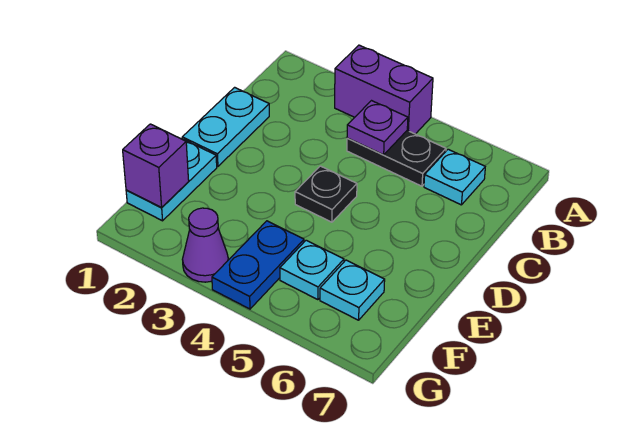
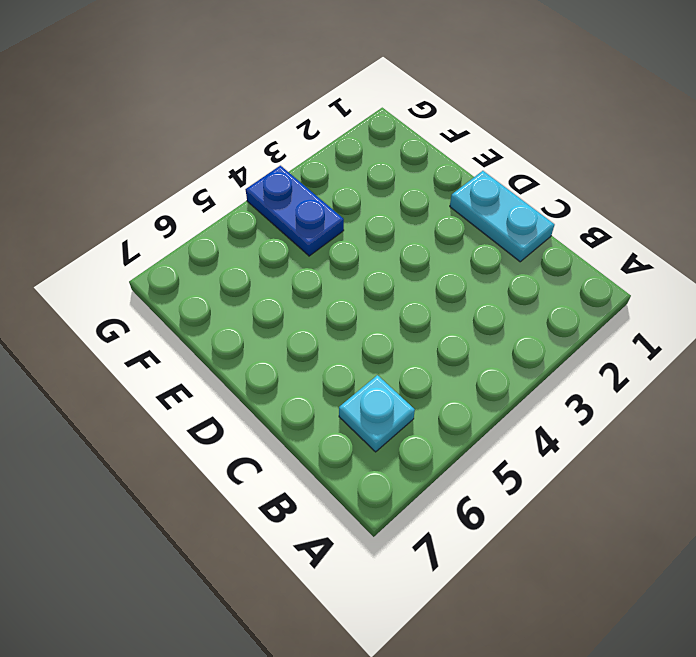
none -> purple brick A3:A4 level 1
none -> black plate B4:B5 level 1
none -> black plate D4 level 1

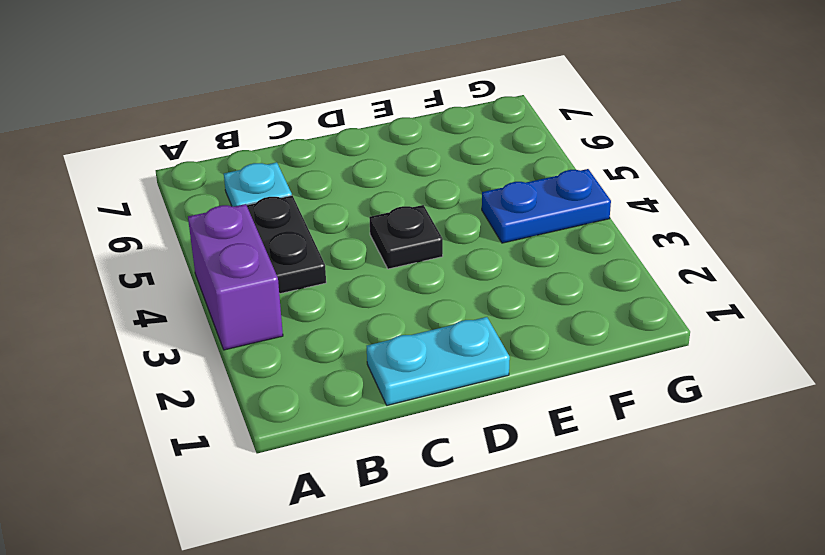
none -> cyan plate E1:F1 level 1
none -> cyan plate F5 level 1
none -> cyan plate F6 level 1

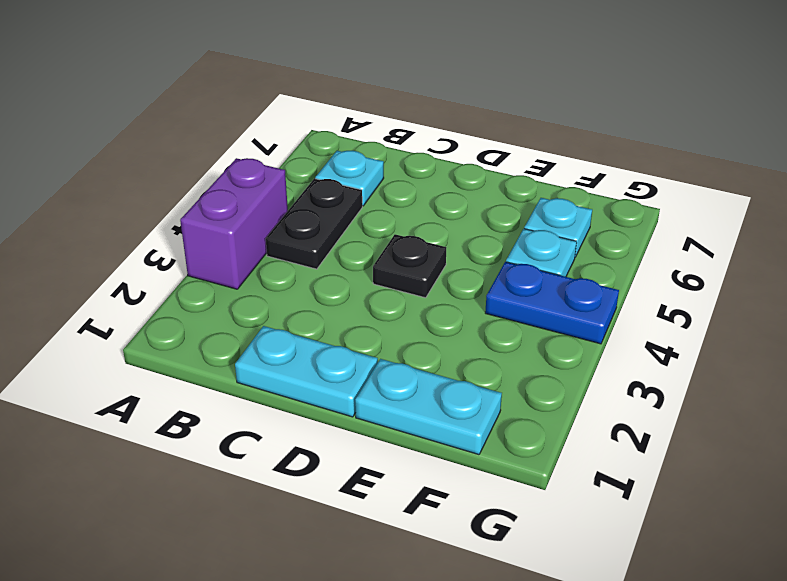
none -> purple cone G3 level 1
none -> purple plate B4 level 2
none -> purple brick F1 level 2

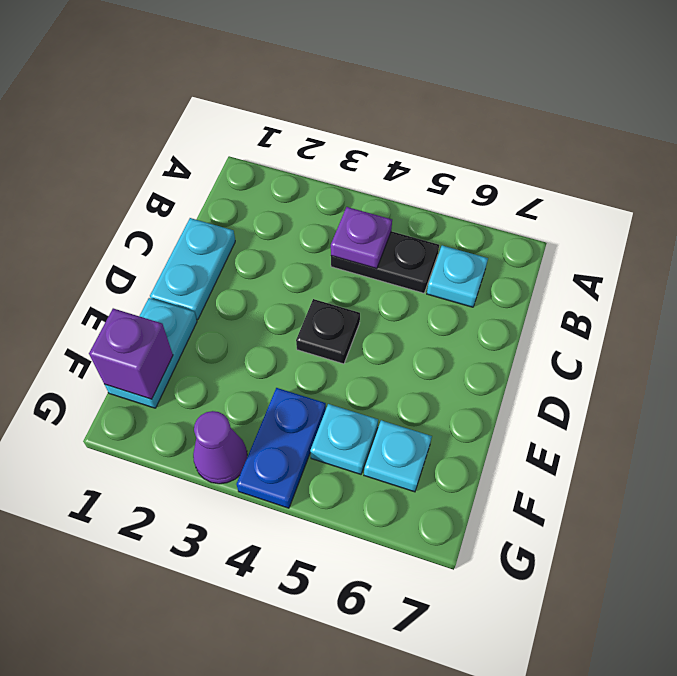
none -> purple brick A3:A4 level 1

